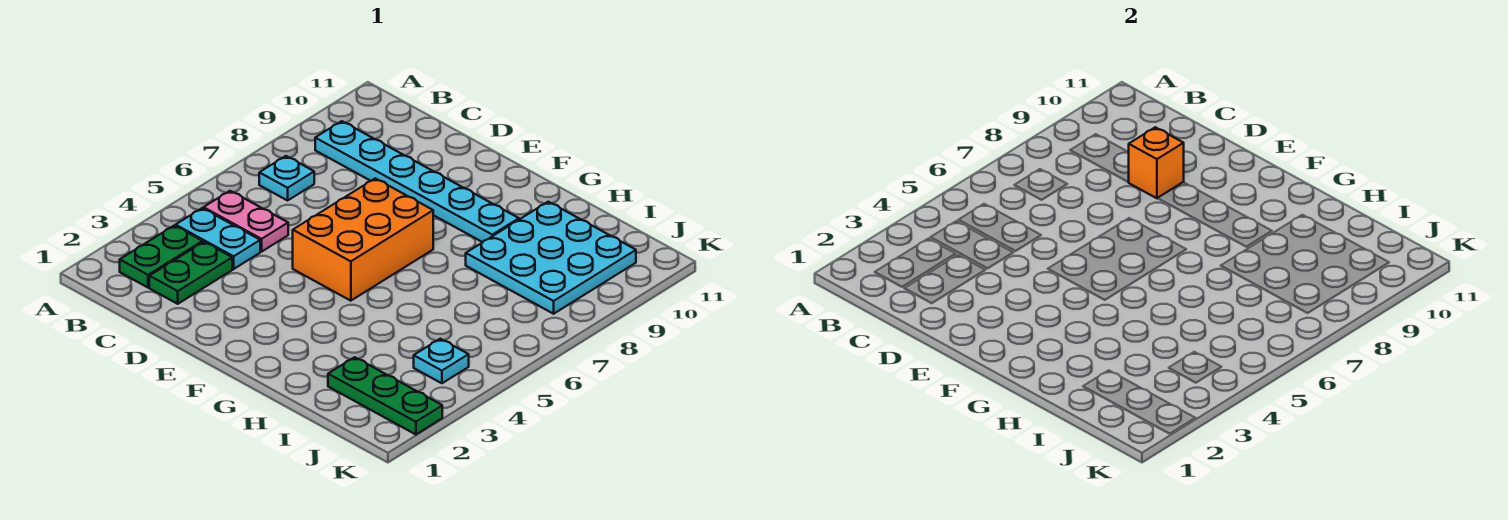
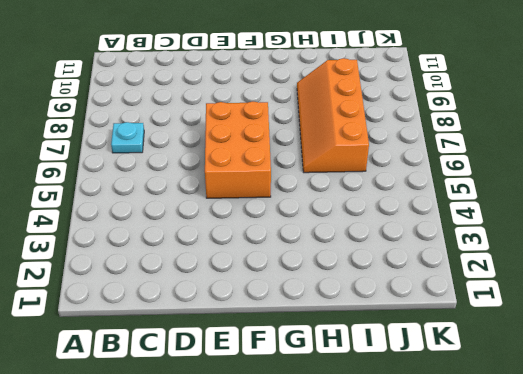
orange slope H6:I9 level 1 top I -> cyan plate H8:J10 level 1
none -> green plate B2:B3 level 1
none -> cyan plate B4:C4 level 1

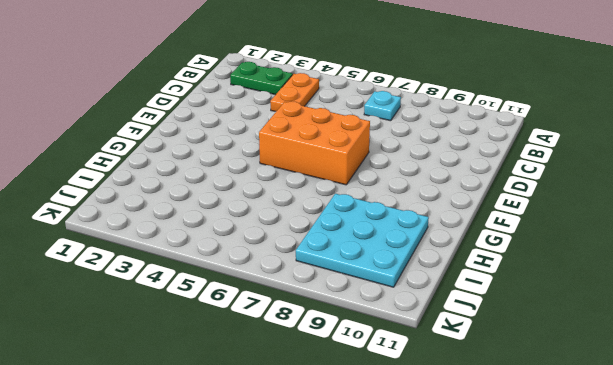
orange plate B4:C4 level 1 -> cyan plate B4:C4 level 1
none -> pink plate B5:C5 level 1
none -> cyan plate B9:G9 level 1

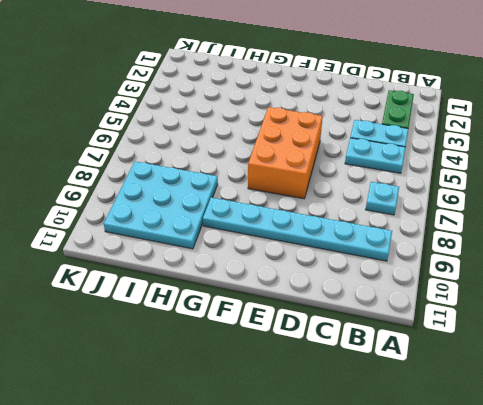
cyan plate B5:C5 level 1 -> pink plate B5:C5 level 1
none -> green plate C2:C3 level 1
none -> green plate I2:K2 level 1

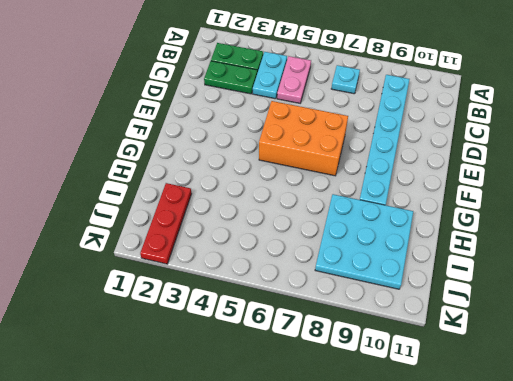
red plate I2:K2 level 1 -> green plate I2:K2 level 1
none -> cyan plate J4 level 1
none -> orange brick D9 level 2

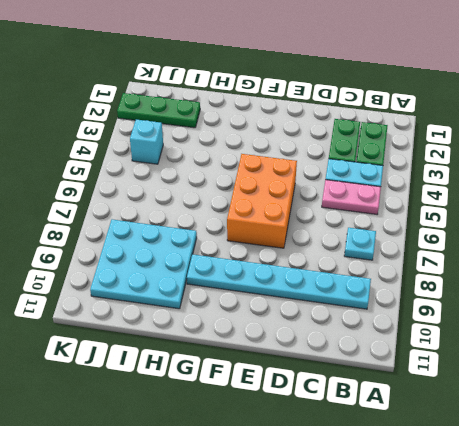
cyan brick J4 level 1 -> cyan plate J4 level 1
none -> orange brick D9 level 2

